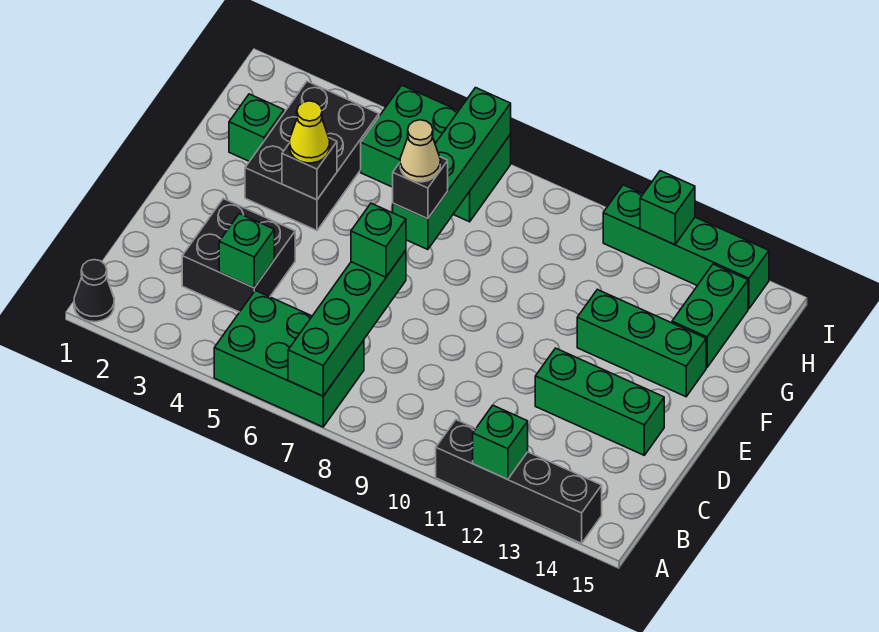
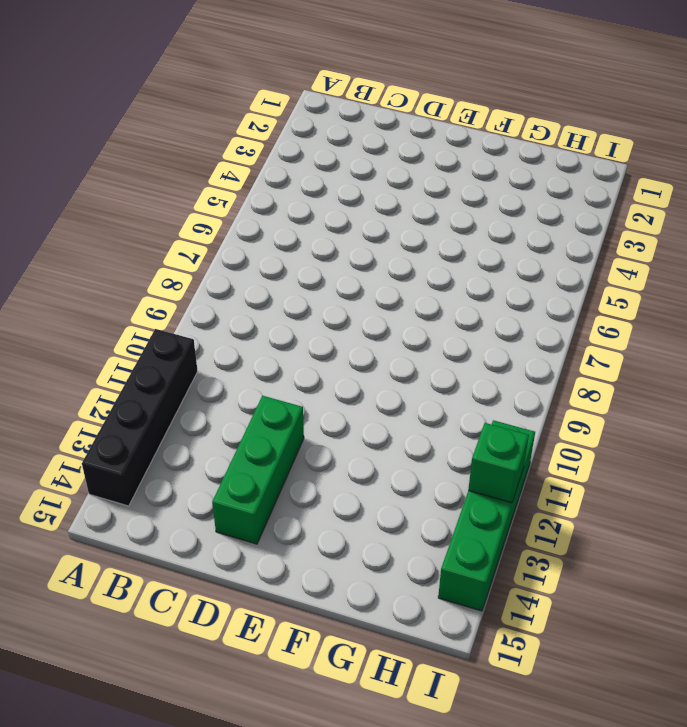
none -> black cone A1 level 1
none -> green brick A5:B7 level 1
none -> black brick C3:D4 level 1

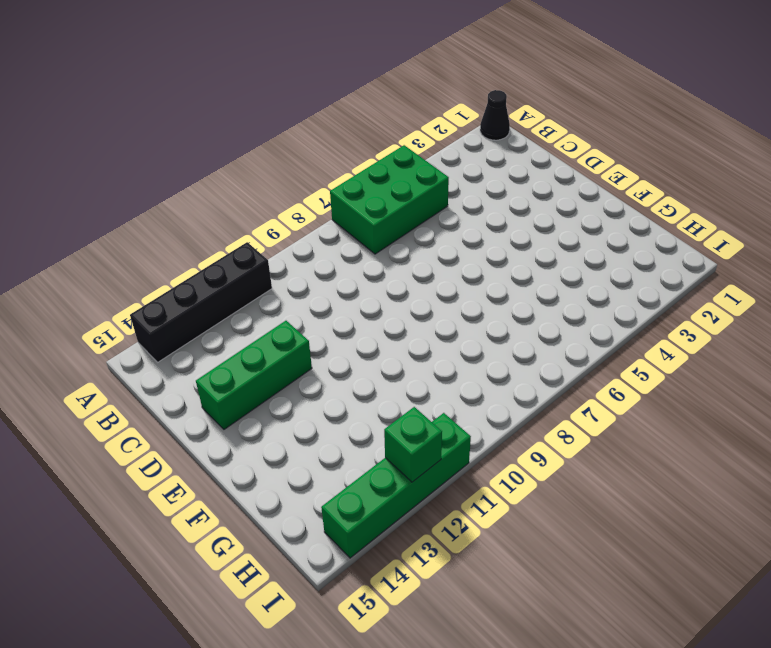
none -> black brick C3:D4 level 1
none -> black brick F3:H4 level 1
none -> green brick F12:F14 level 1

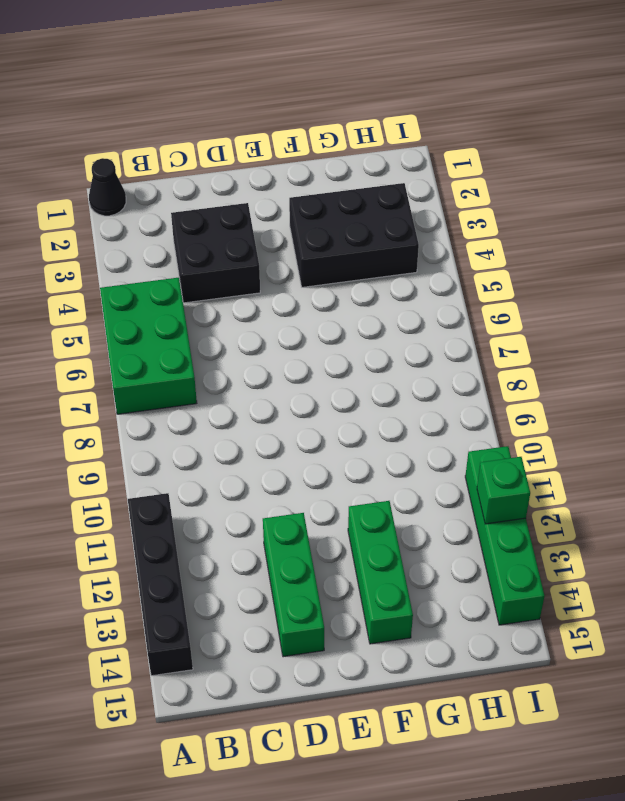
none -> green brick G2 level 1
none -> green brick G14:H14 level 1
none -> green brick H5:I7 level 1

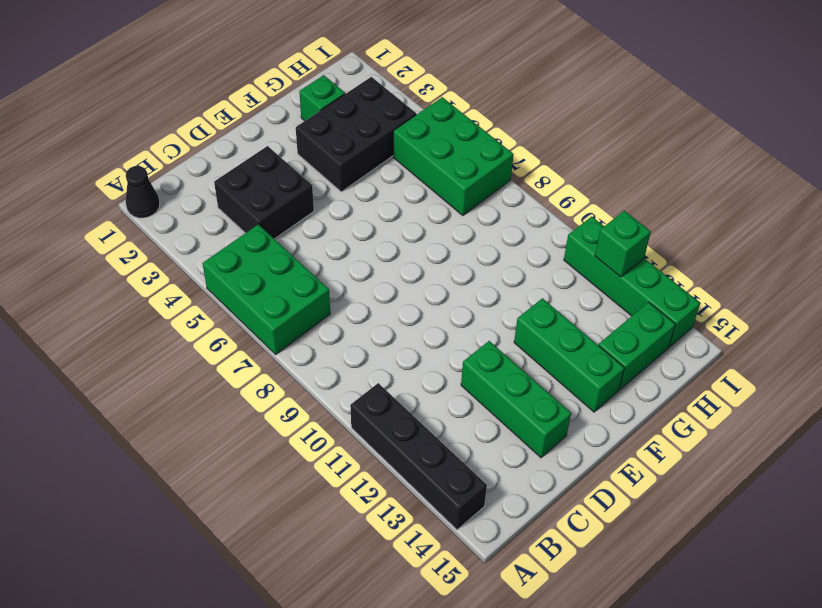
none -> green brick A7:D7 level 2
none -> green brick A12 level 2
none -> green brick C4 level 2

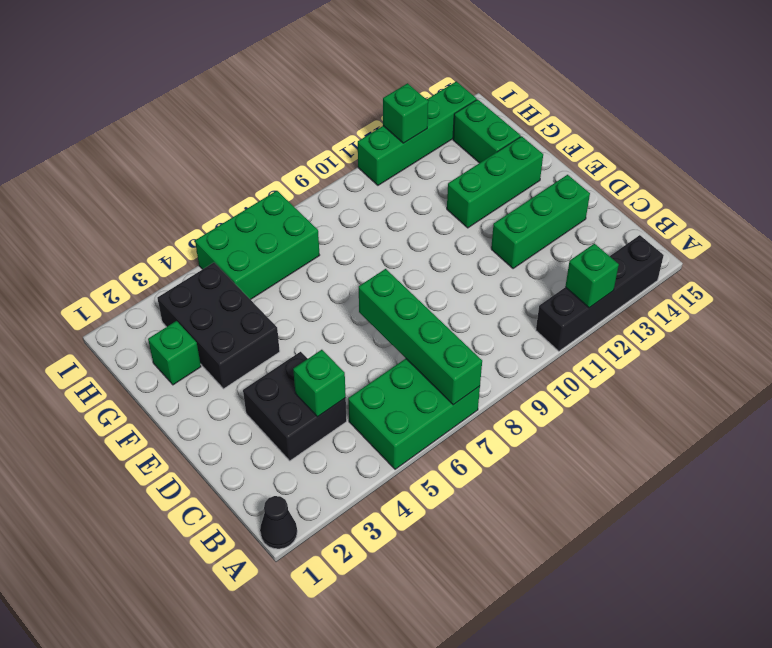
none -> black brick F4 level 2
none -> green brick F7:I7 level 2
none -> green brick D7 level 3

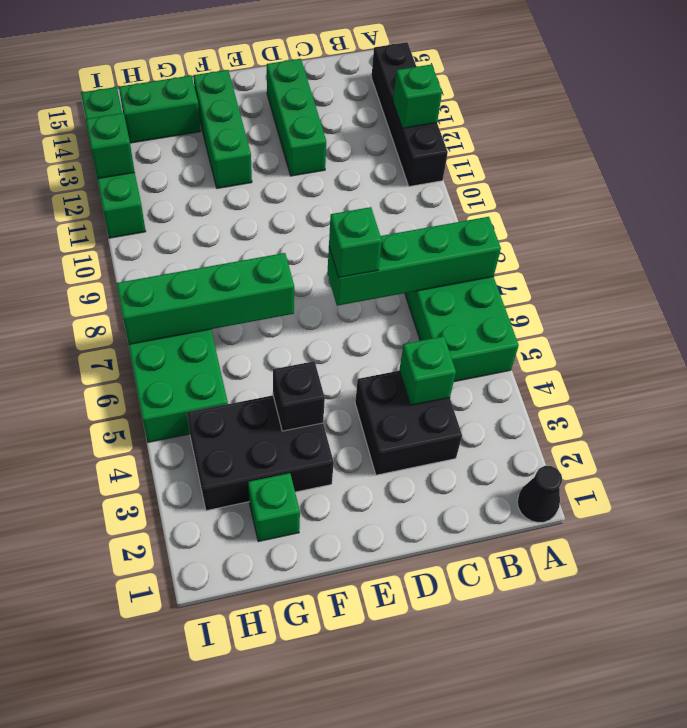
none -> yellow cone F4 level 3
none -> black brick F7 level 3
none -> tan cone F7 level 4

